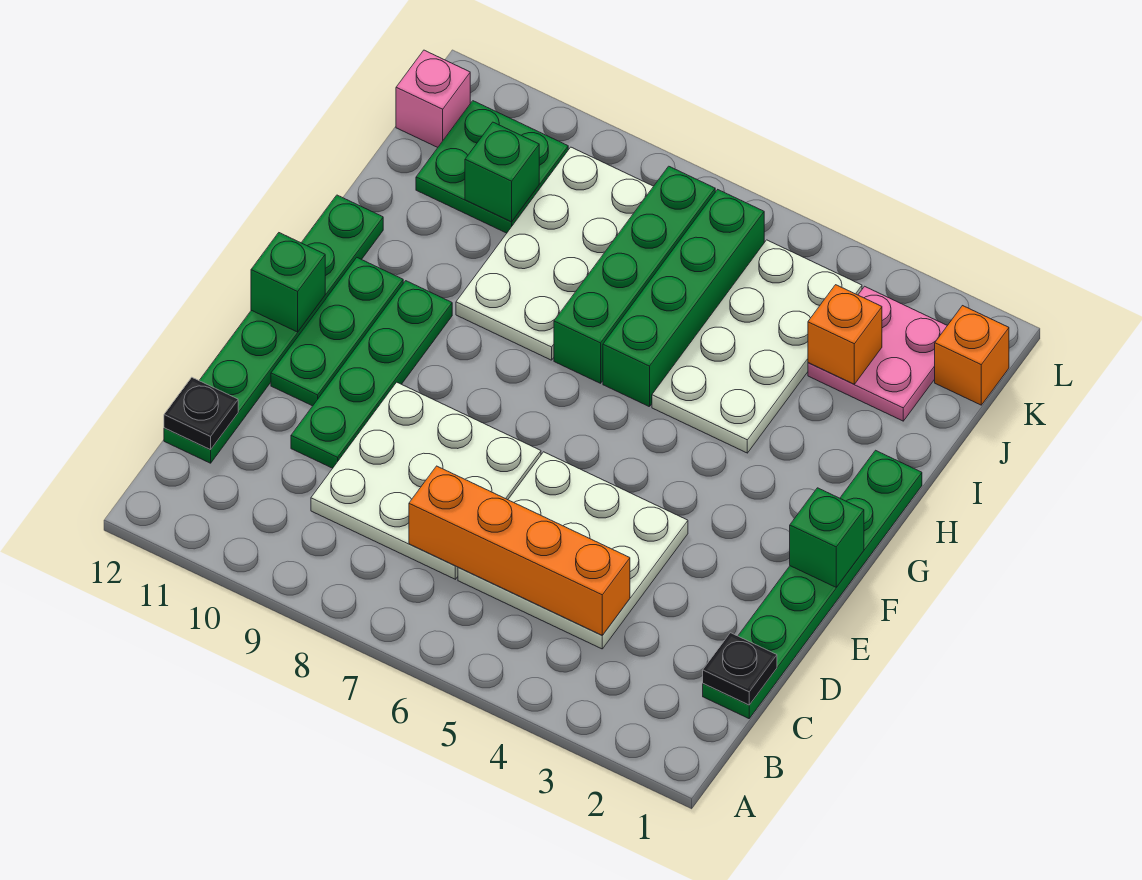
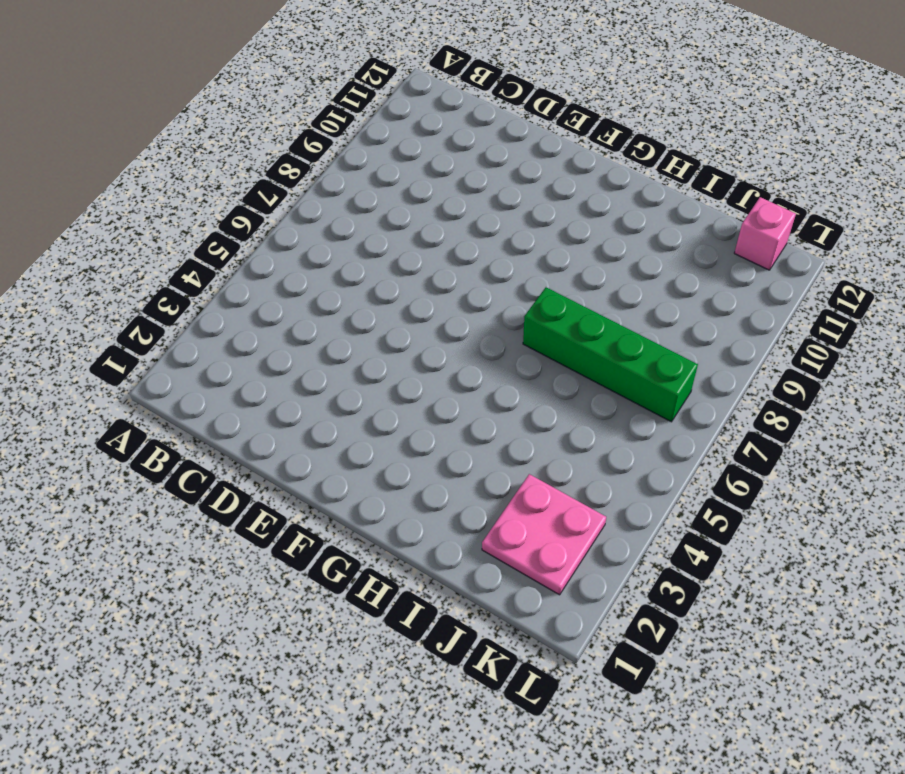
none -> green plate C1:H1 level 1
none -> white plate C4:E6 level 1
none -> white plate C7:E9 level 1

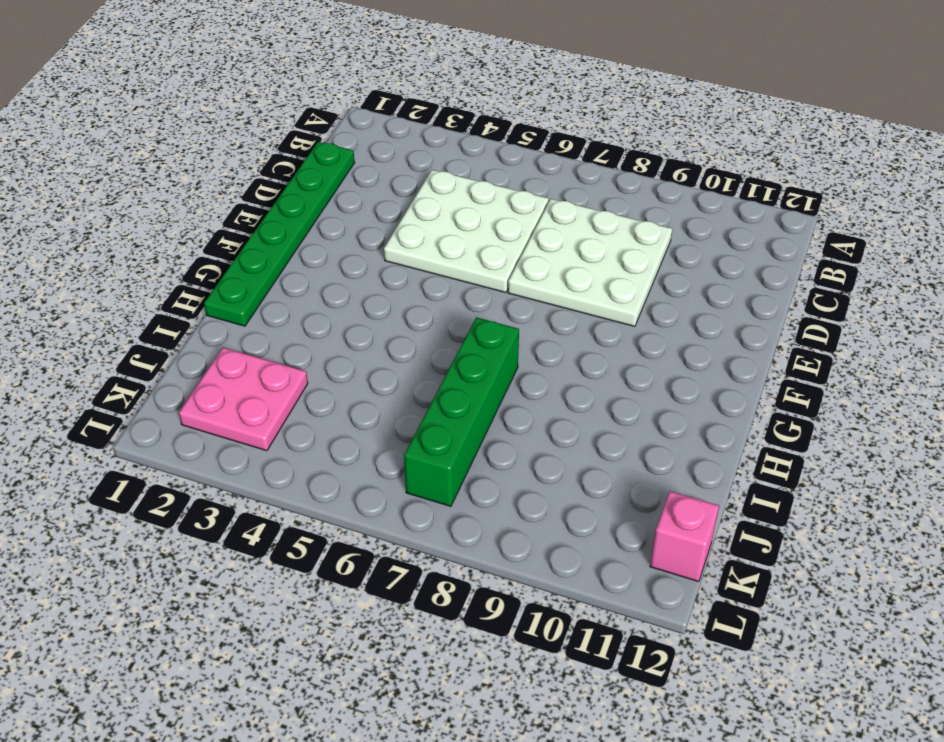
none -> green plate C12:H12 level 1
none -> green plate D10:G10 level 1
none -> green plate E11:G11 level 1

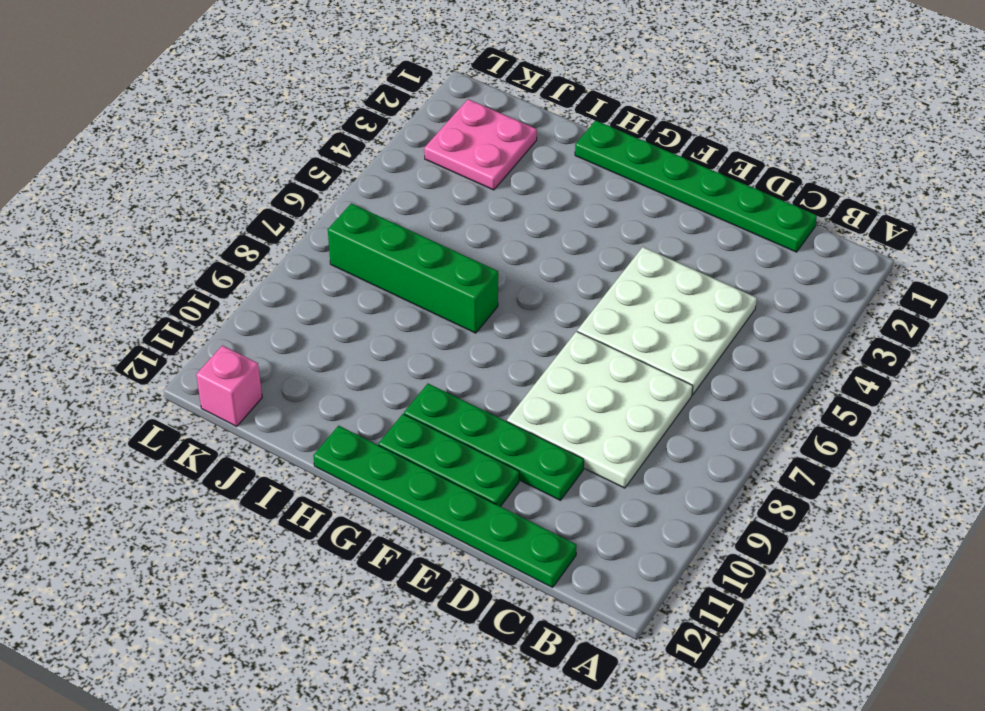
none -> white plate H4:K5 level 1
none -> green brick H6:K6 level 1
none -> white plate H8:K9 level 1

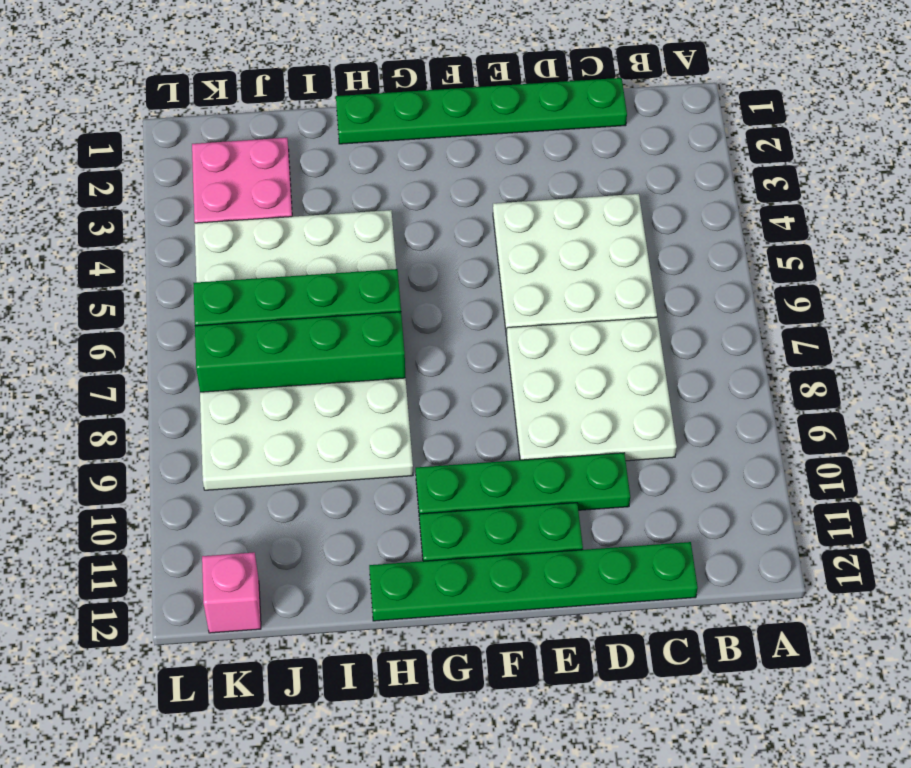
none -> green plate J10:K11 level 1
none -> orange brick K1 level 1
none -> black plate C1 level 2

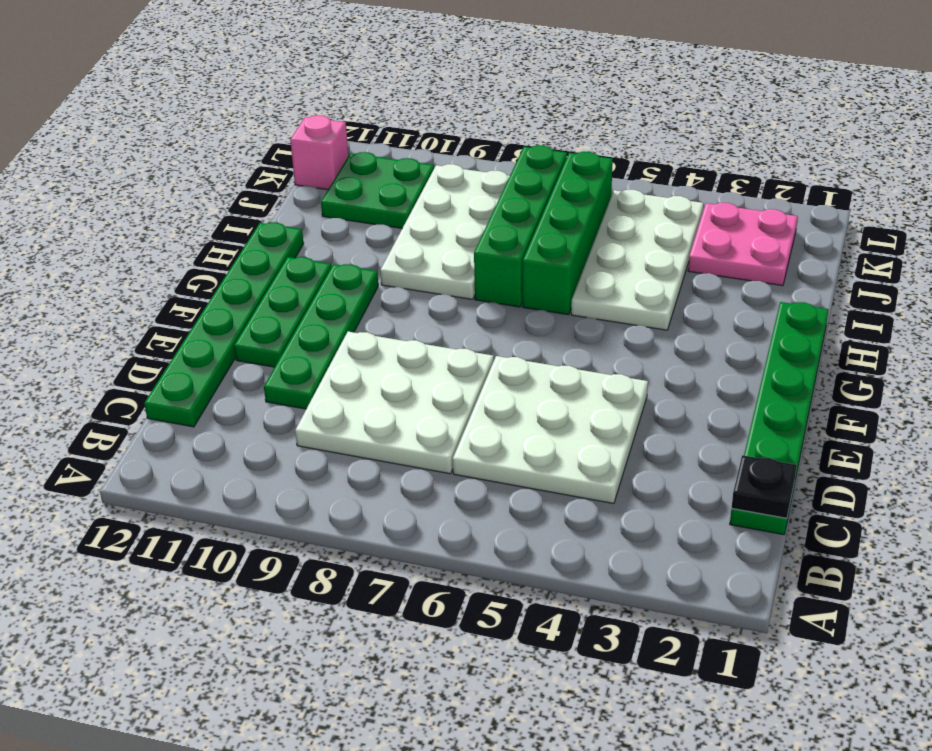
none -> orange brick K1 level 1
none -> orange brick C4:C7 level 2
none -> black plate C12 level 2

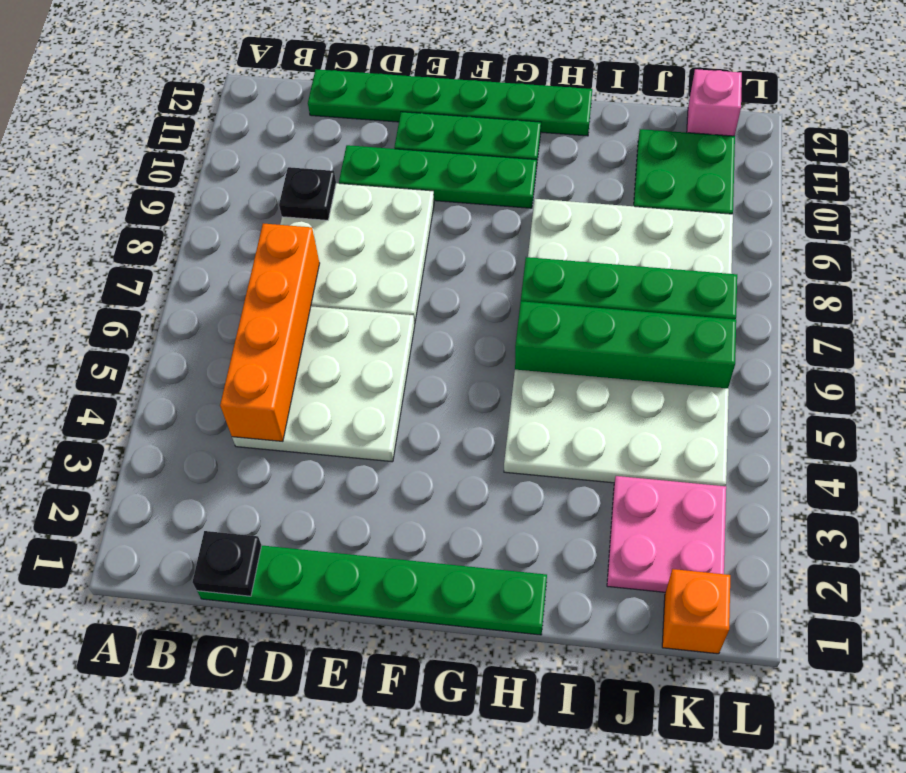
black plate C9 level 2 -> black plate C12 level 2
none -> green brick F1 level 2
none -> green brick F12 level 2
none -> orange brick J3 level 2

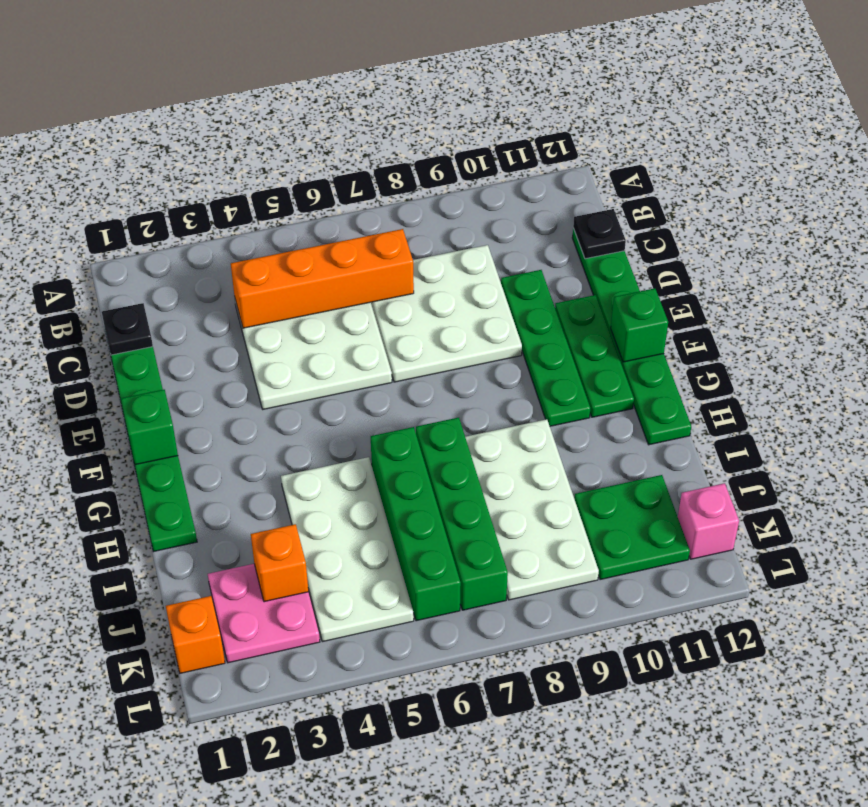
none -> green brick J10 level 2

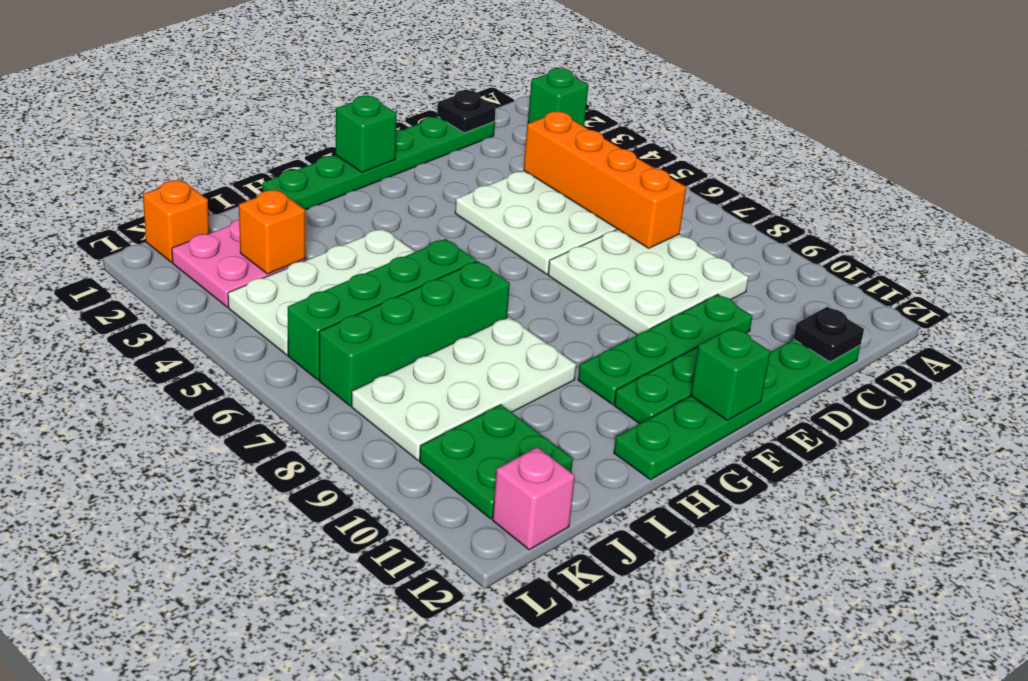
green brick A2 level 1 -> green brick J10 level 2

